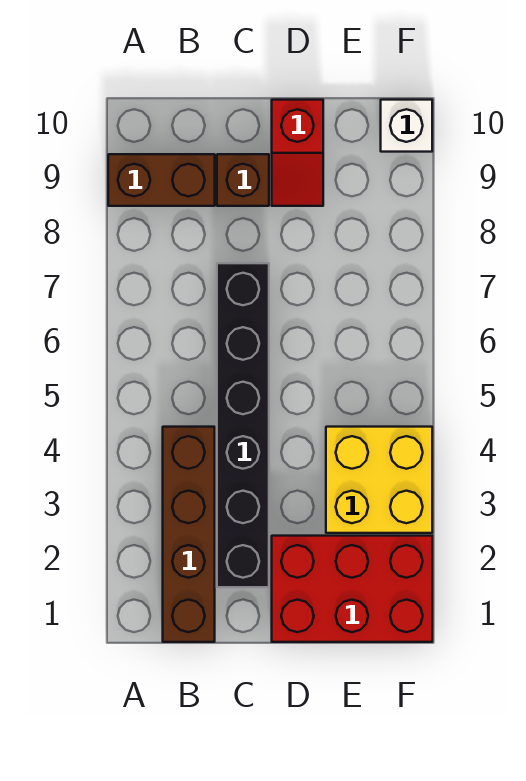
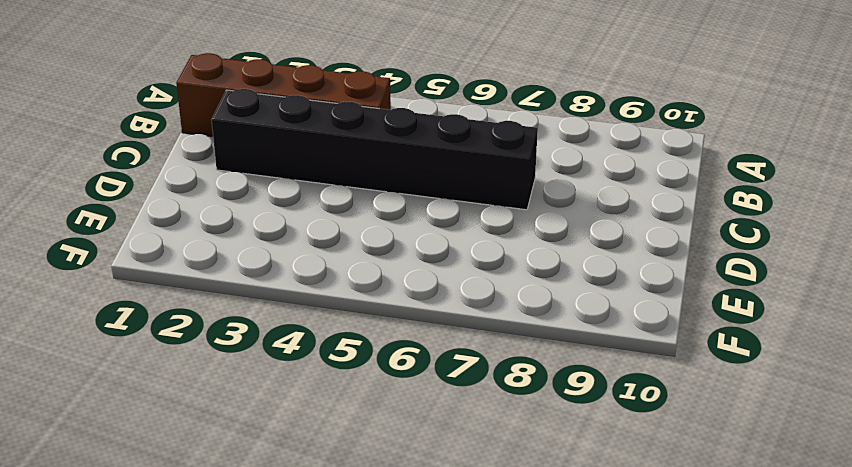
none -> brown brick A9:B9 level 1
none -> brown brick C9 level 1

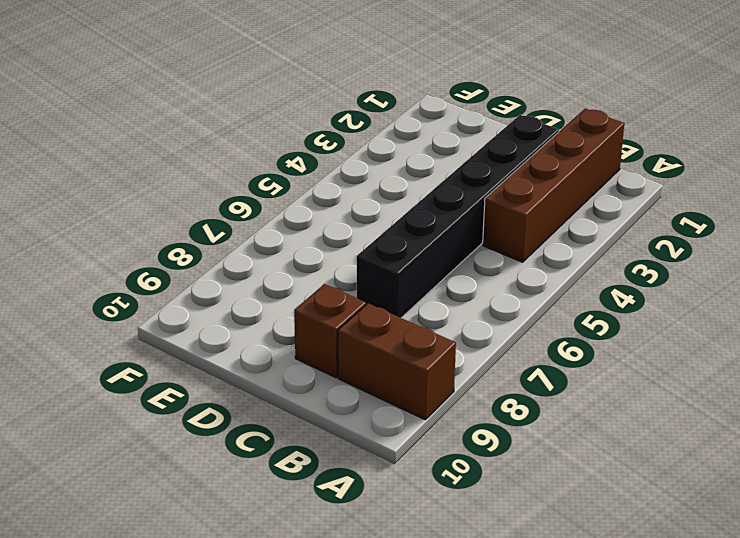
none -> red brick D1:F2 level 1
none -> red slope D9:D10 level 1 top 10

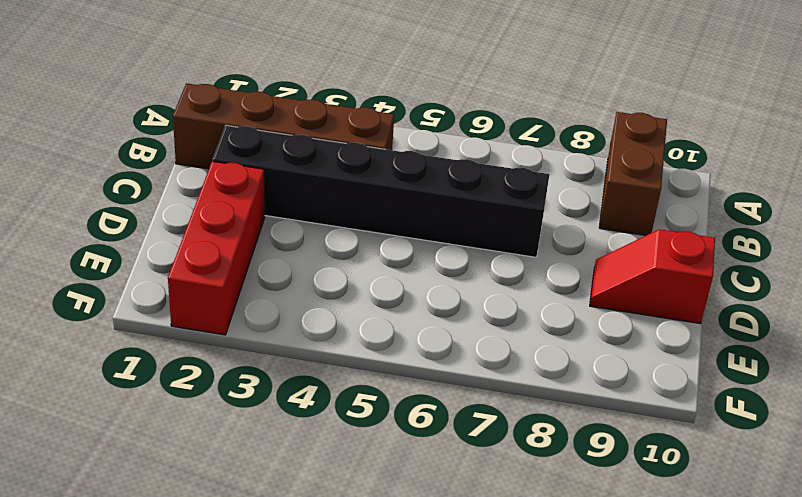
red brick D2:F2 level 1 -> red brick D1:F2 level 1
none -> brown brick C9 level 1
none -> yellow brick E3:F4 level 1

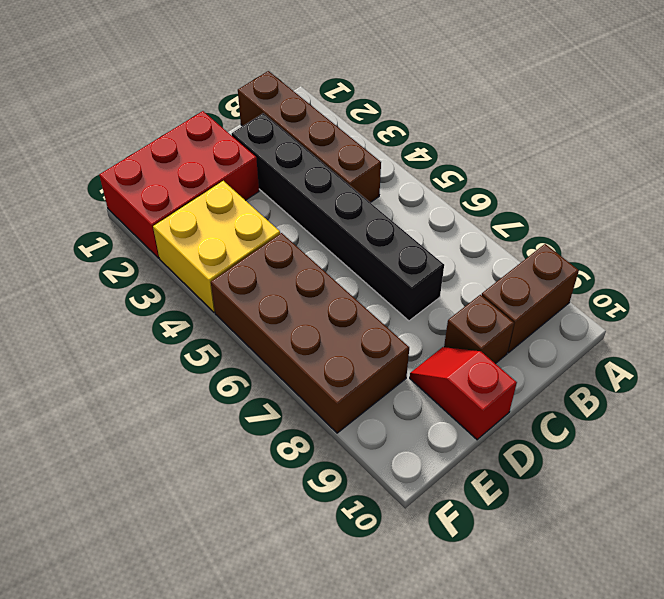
brown brick E5:F8 level 1 -> none
none -> white brick F10 level 1

